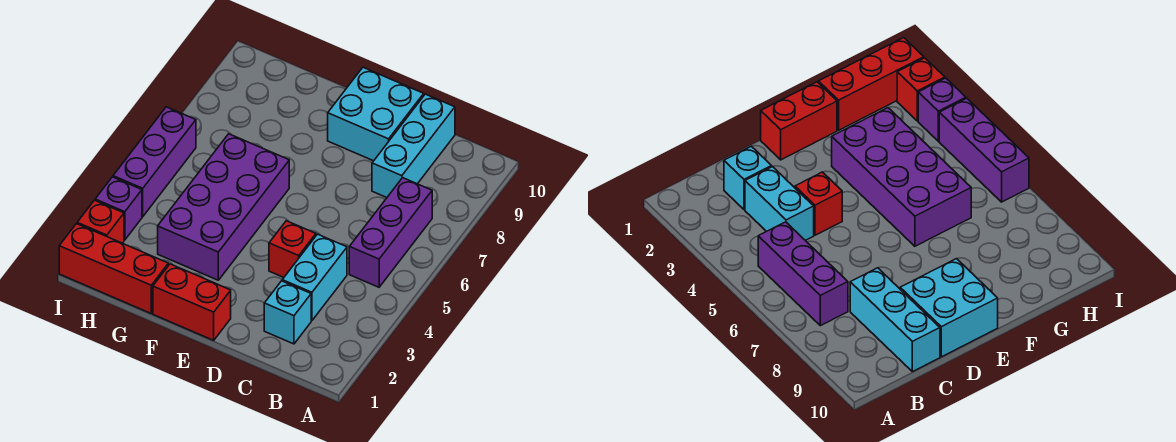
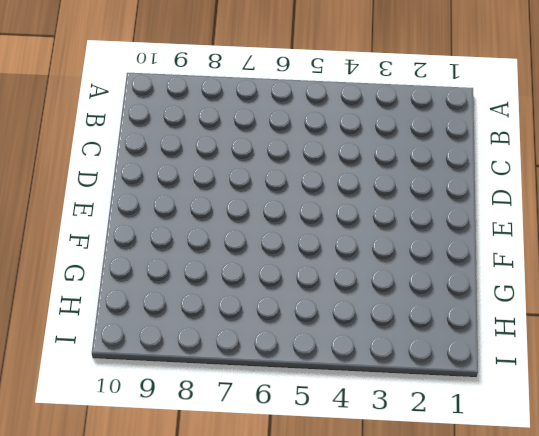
none -> purple brick B5:B7 level 1
none -> cyan brick C2 level 1
none -> cyan brick C3:C4 level 1

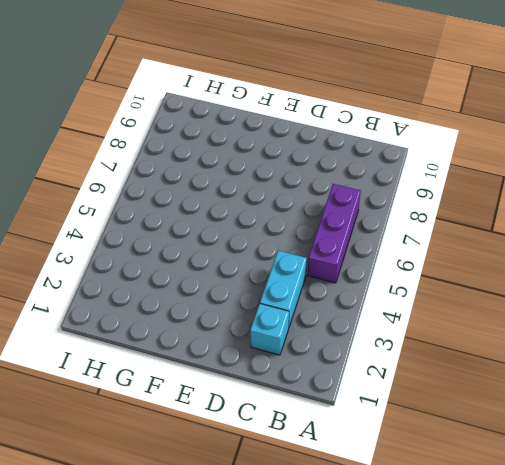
none -> cyan brick C8:C10 level 1
none -> red brick D4 level 1
none -> cyan brick D9:E10 level 1

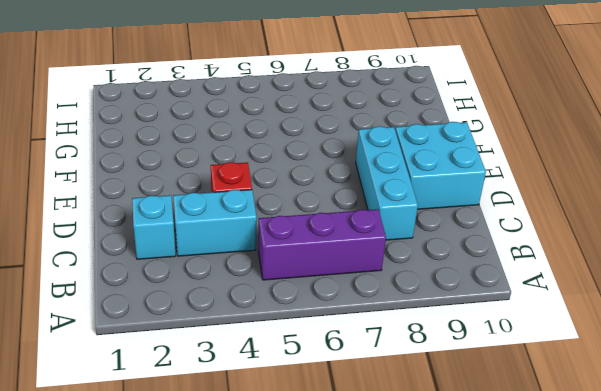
cyan brick C8:E8 level 1 -> cyan brick C8:C10 level 1
none -> red brick E1:F1 level 1
none -> purple brick F3:G6 level 1
none -> red brick G1:I1 level 1

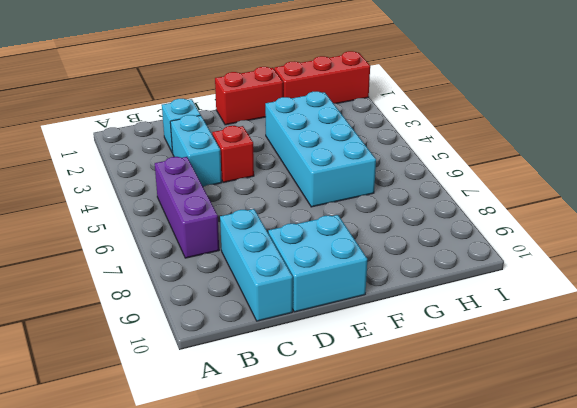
cyan brick F3:G6 level 1 -> purple brick F3:G6 level 1
none -> red brick I2 level 1
none -> purple brick I3 level 1
none -> purple brick I4:I6 level 1

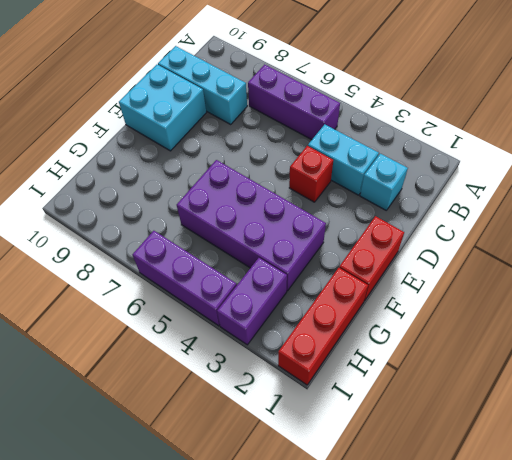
purple brick H3:I3 level 1 -> purple brick I3 level 1
none -> red brick I2 level 1

